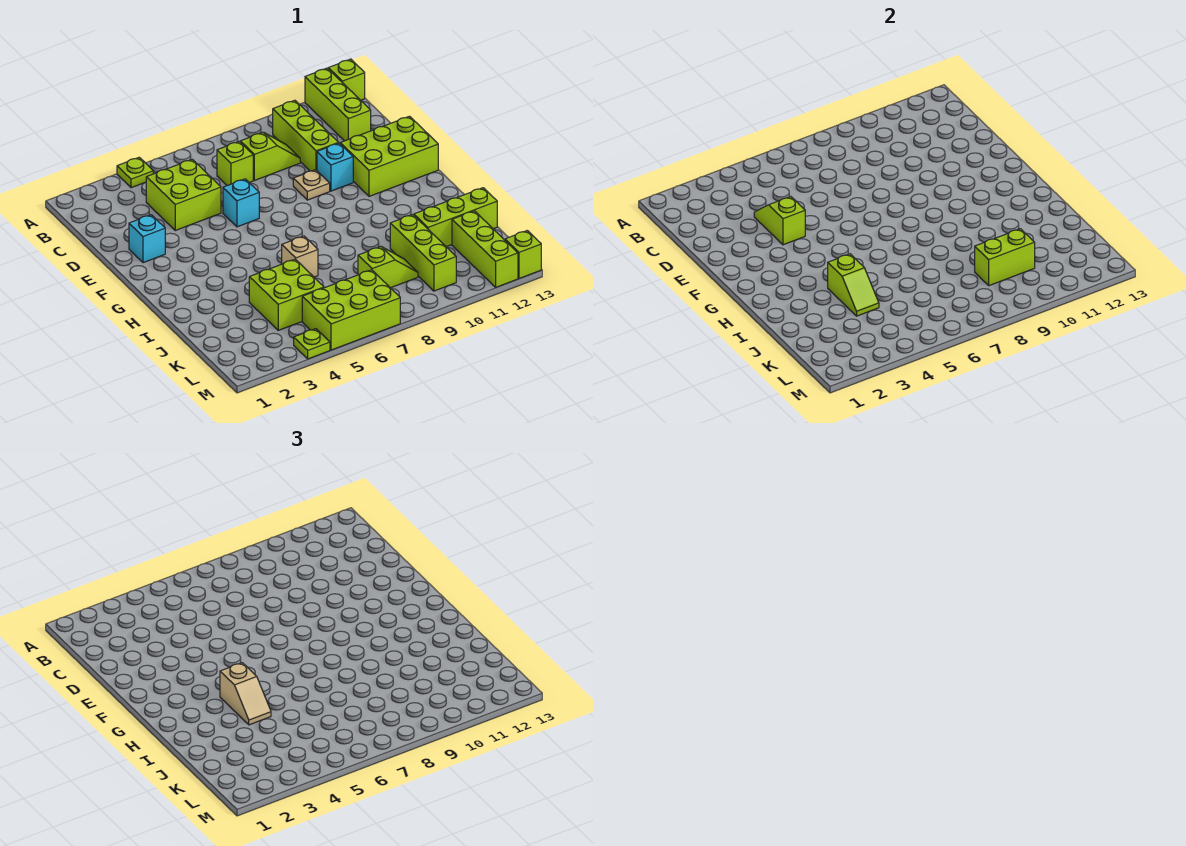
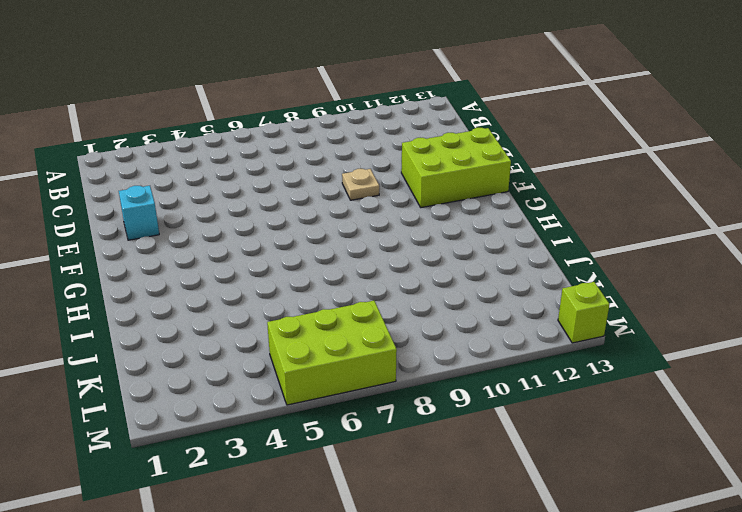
none -> lime plate A4 level 1
none -> lime brick A12:C12 level 1
none -> lime brick A13 level 1

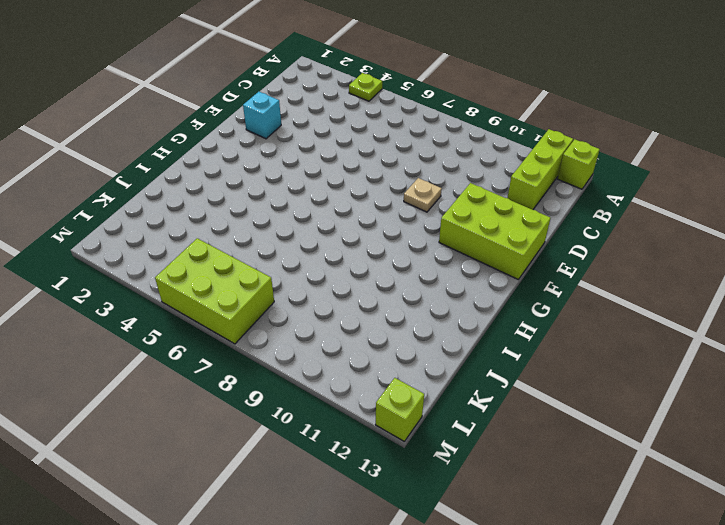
none -> lime brick B10:D10 level 1
none -> lime brick C4:D5 level 1
none -> lime brick C7 level 1

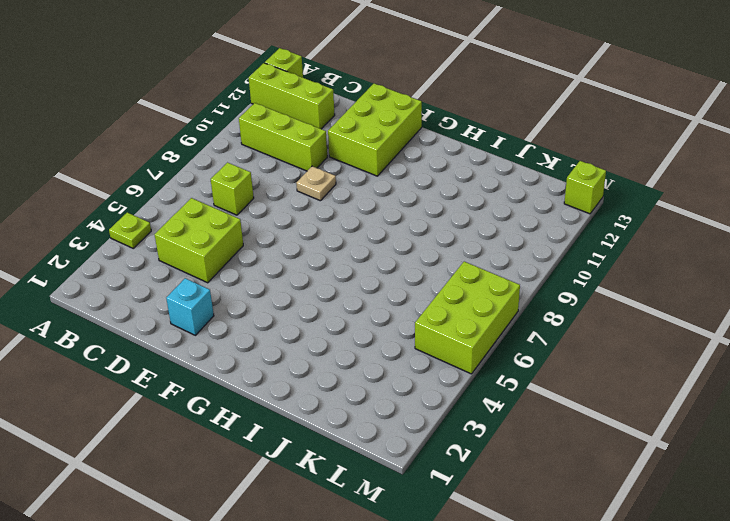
none -> lime slope C8:C9 level 1 top 8
none -> cyan brick E6 level 1
none -> cyan brick E10 level 1

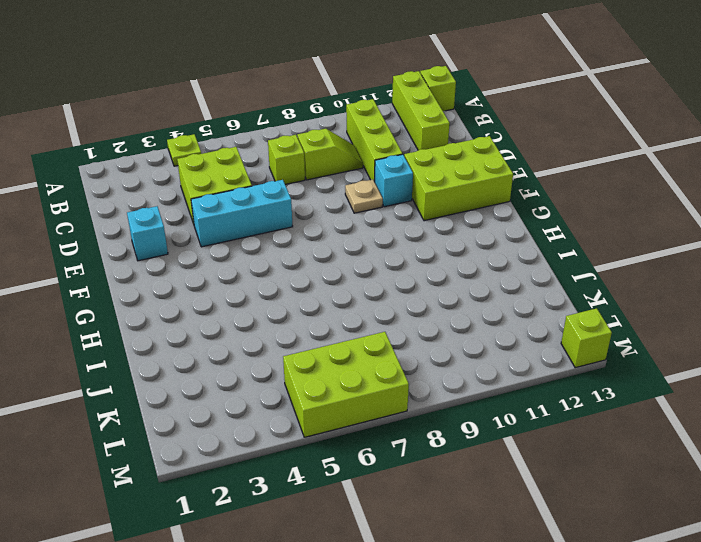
cyan brick E4:E6 level 1 -> cyan brick E6 level 1
none -> tan brick I6 level 1
none -> lime brick J4:K5 level 1
none -> lime brick J10:L10 level 1

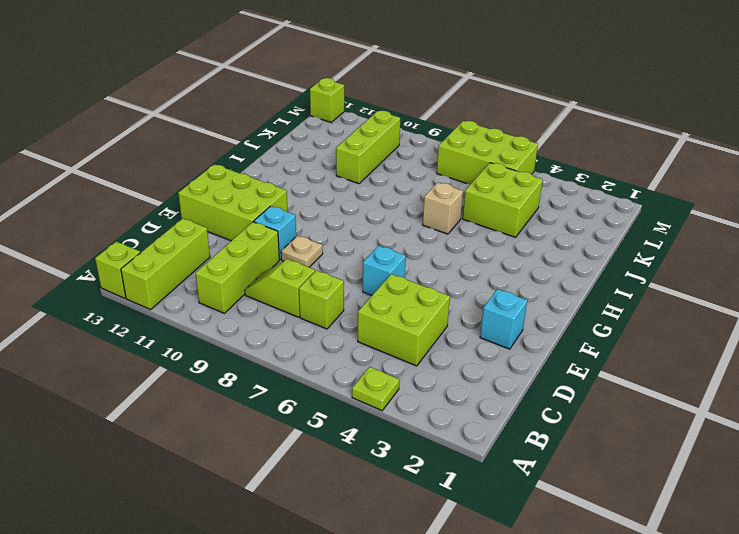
none -> lime brick J11:J13 level 1
none -> lime slope K8:K9 level 1 top 8
none -> lime brick K12:M12 level 1

